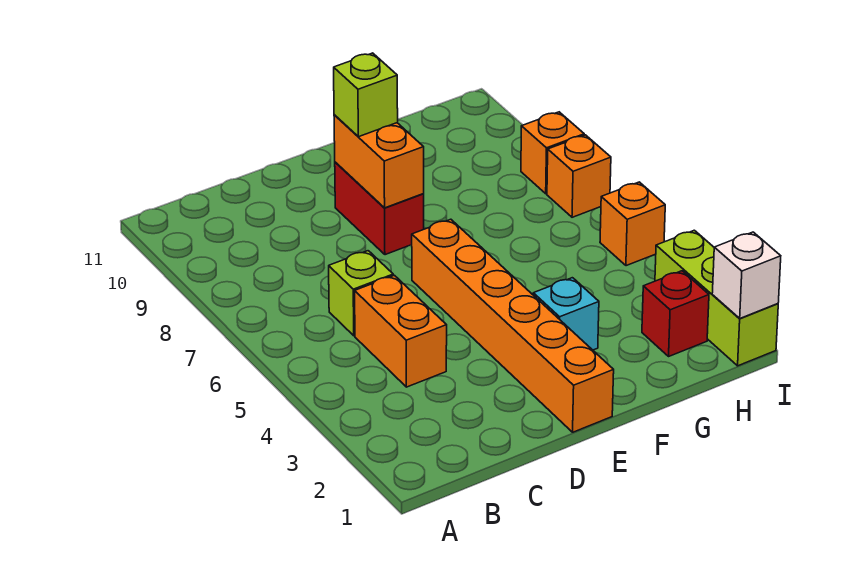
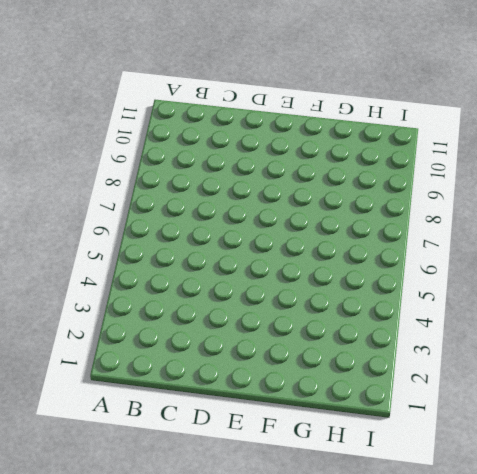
none -> orange brick C4:C5 level 1
none -> lime brick C6 level 1
none -> orange brick E1:E6 level 1

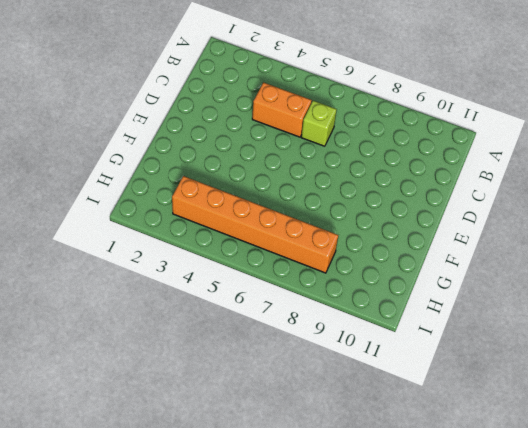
orange brick H3:H8 level 1 -> orange brick E1:E6 level 1
none -> red brick E8:E9 level 1
none -> cyan brick F3 level 1
none -> red brick H2 level 1

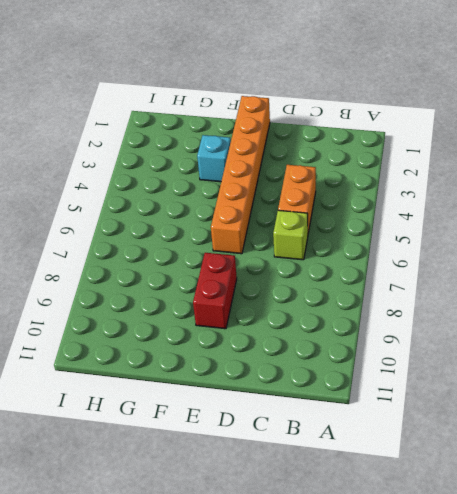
none -> red brick H2 level 1
none -> lime brick I1:I3 level 1
none -> orange brick I5 level 1

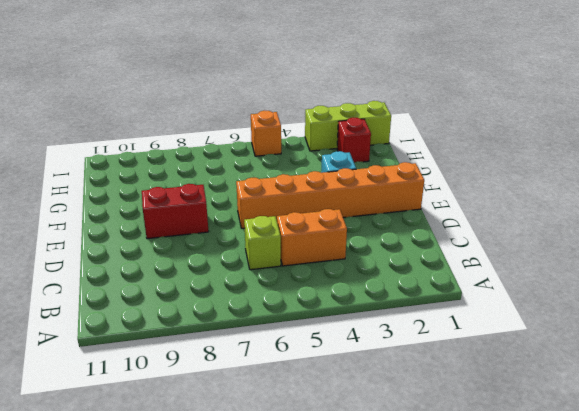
none -> orange brick I7 level 1
none -> orange brick I8 level 1
none -> orange brick E8:E9 level 2

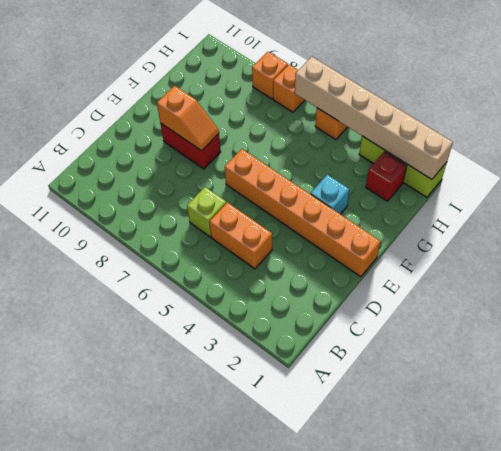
orange slope E8:E9 level 2 top 9 -> orange brick E8:E9 level 2
tan brick I1:I6 level 2 -> white brick I1 level 2
none -> lime brick E9 level 3

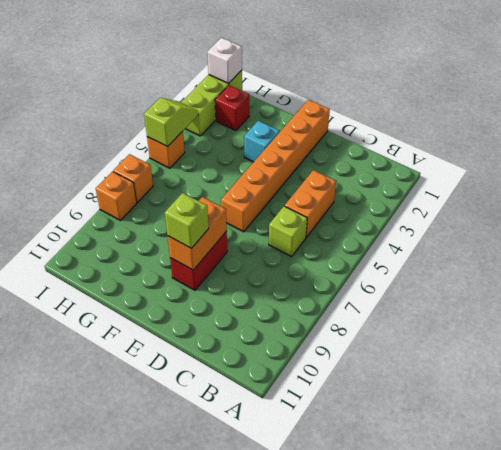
lime slope I4:I5 level 2 top 5 -> none

